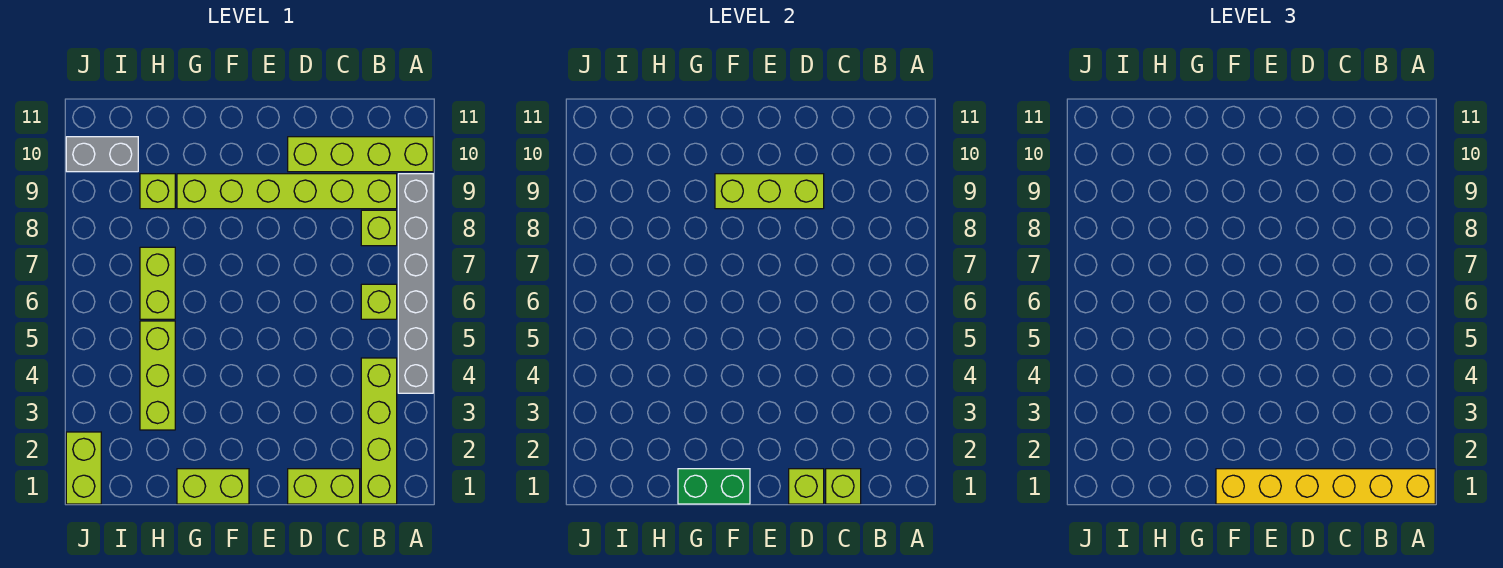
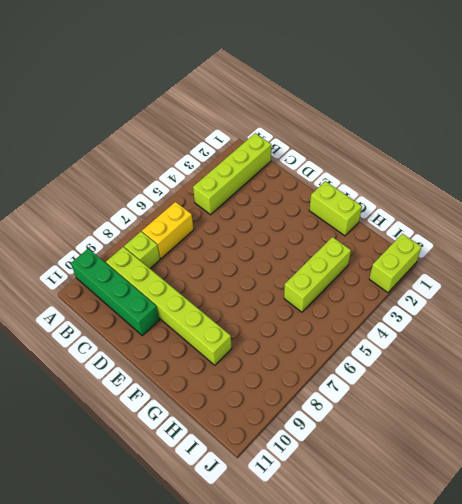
green brick A10:D10 level 1 -> lime brick A10:D10 level 1
yellow brick B6:B7 level 1 -> lime brick B6 level 1
none -> grey brick A4:A9 level 1
none -> lime brick C1:D1 level 1
none -> lime brick H6:H7 level 1

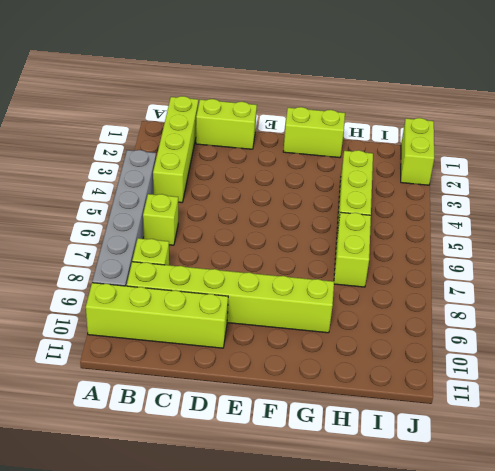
none -> lime brick H9 level 1
none -> grey brick I10:J10 level 1
none -> lime brick C1 level 2

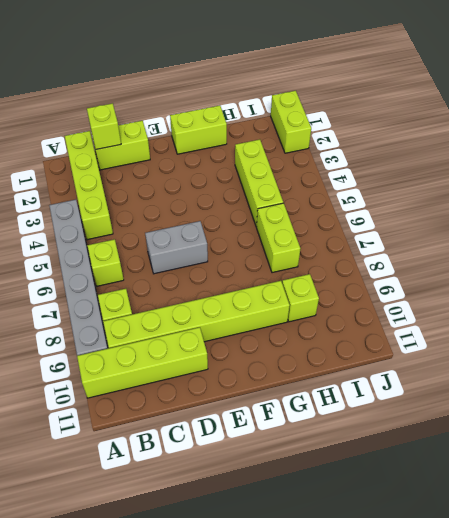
grey brick D6:E6 level 1 -> grey brick I10:J10 level 1
none -> lime brick D1 level 2
none -> lime brick D9:F9 level 2
none -> green brick F1:G1 level 2

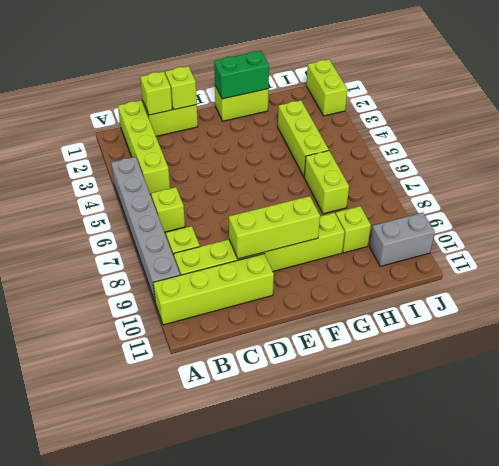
none -> yellow brick A1:F1 level 3

